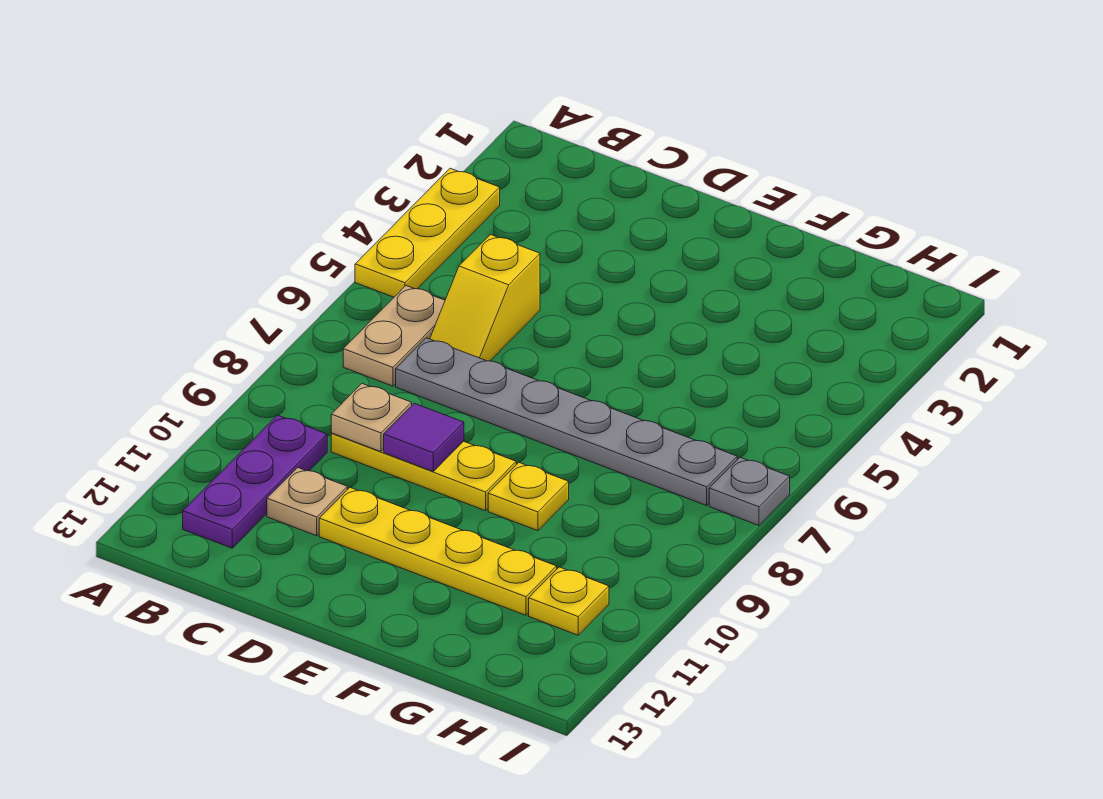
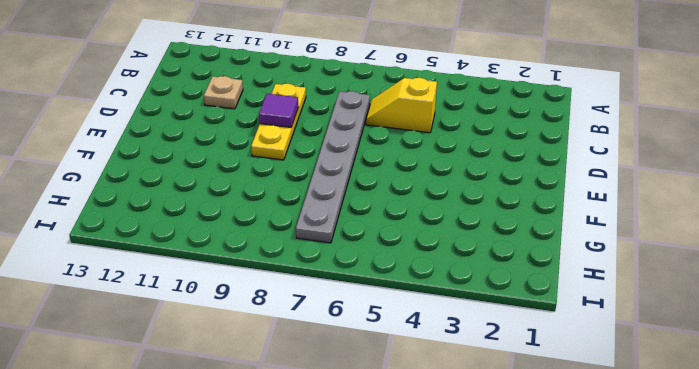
none -> yellow plate A3:A5 level 1
none -> tan plate B6:B7 level 1
none -> purple plate B10:B12 level 1

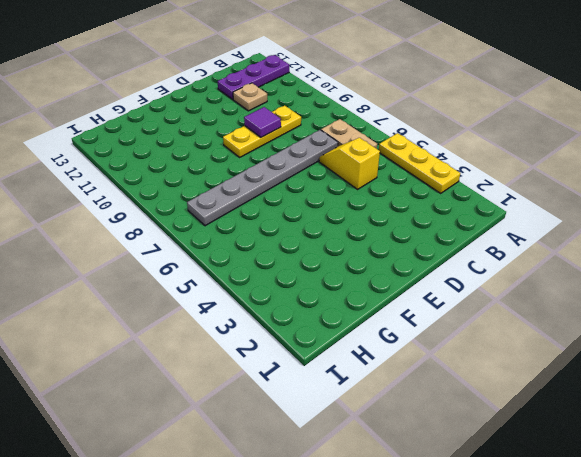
purple plate A12:C12 level 1 -> purple plate B10:B12 level 1
none -> yellow plate D11:G11 level 1
none -> yellow plate F9 level 1
none -> yellow plate H11 level 1

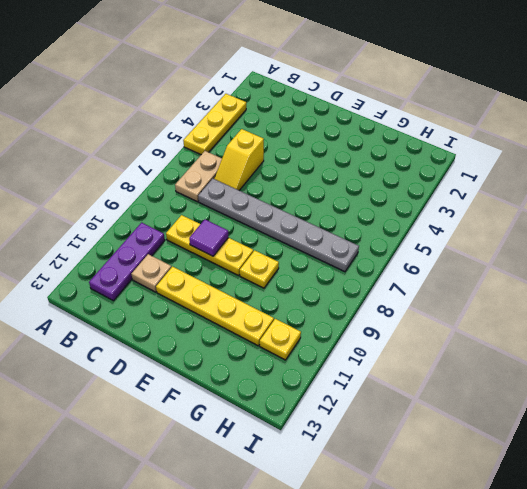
none -> grey plate I7 level 1
none -> tan plate C9 level 2

